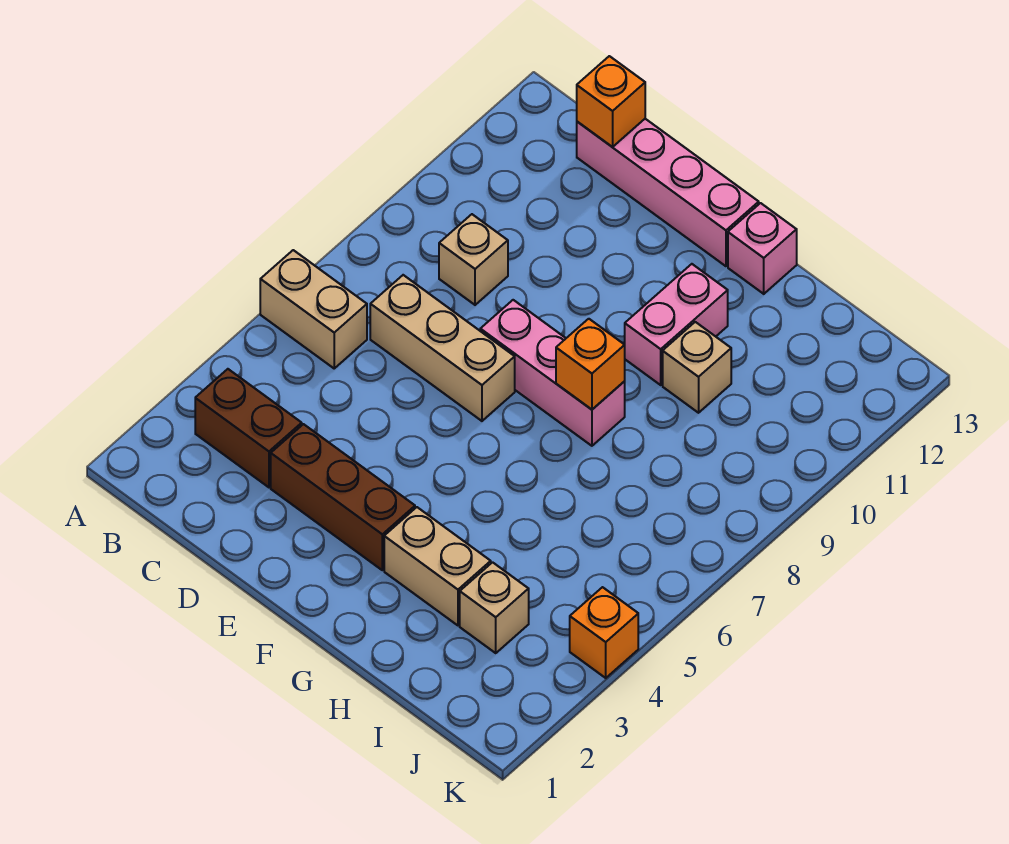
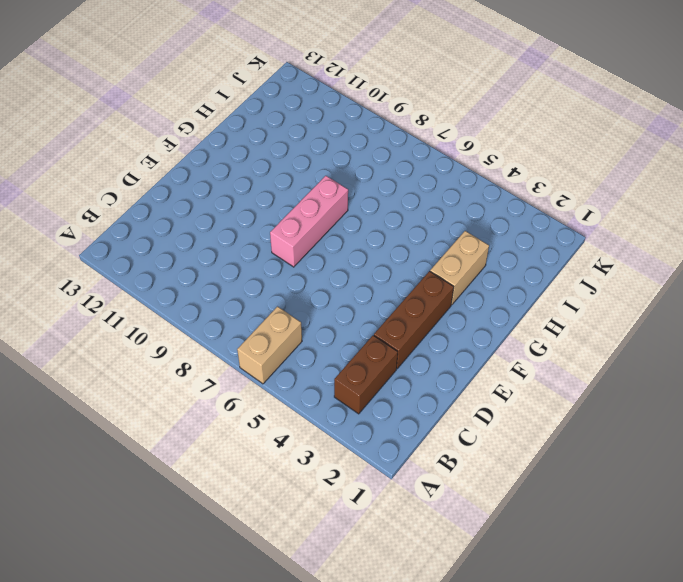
none -> tan brick C7:E7 level 1
none -> tan brick C9 level 1
none -> pink brick C13:F13 level 1

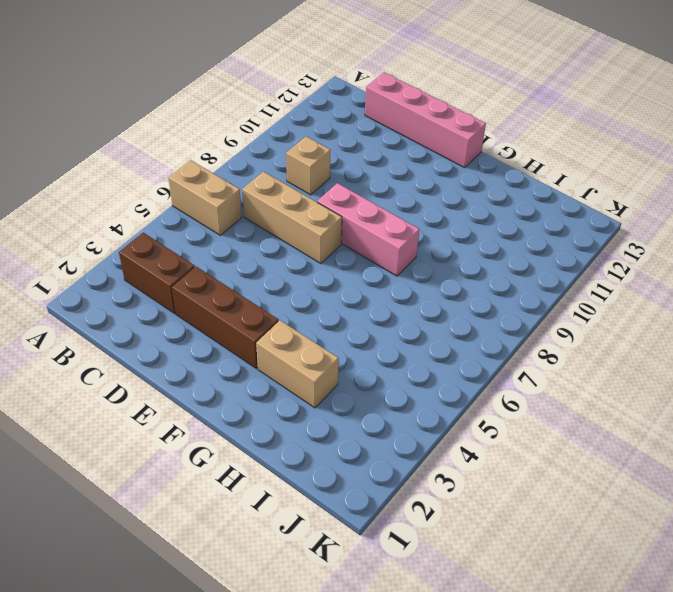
none -> pink brick G10:G11 level 1
none -> pink brick G13 level 1
none -> tan brick H10 level 1

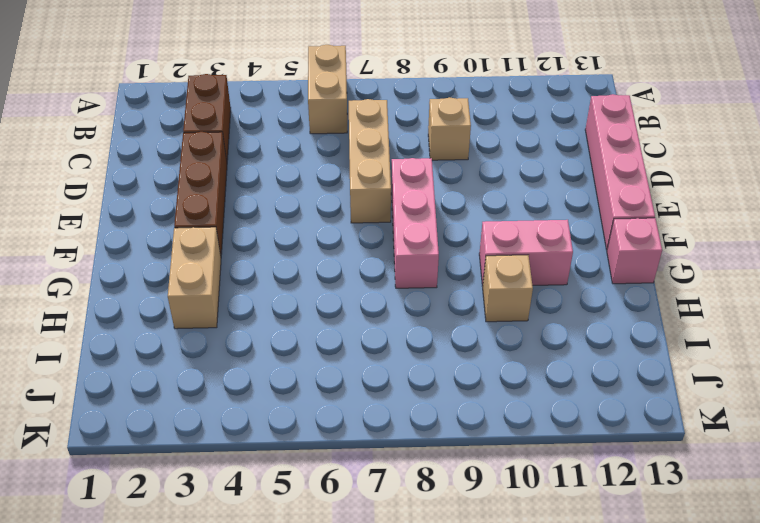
none -> tan brick I3 level 1
none -> orange brick K4 level 1
none -> orange brick C13 level 2

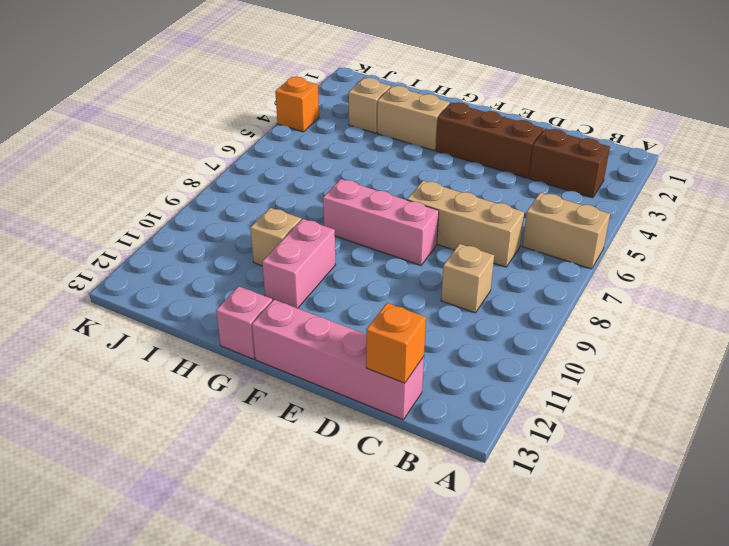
none -> orange brick G8 level 2

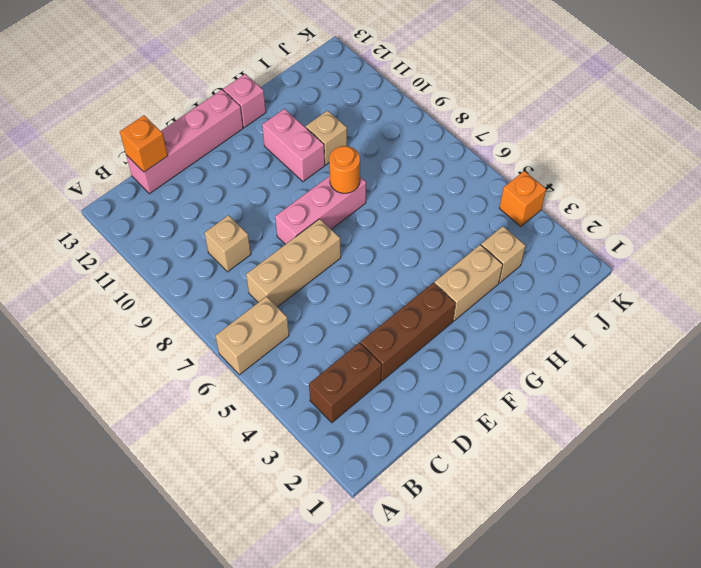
orange round brick G8 level 2 -> orange brick G8 level 2

